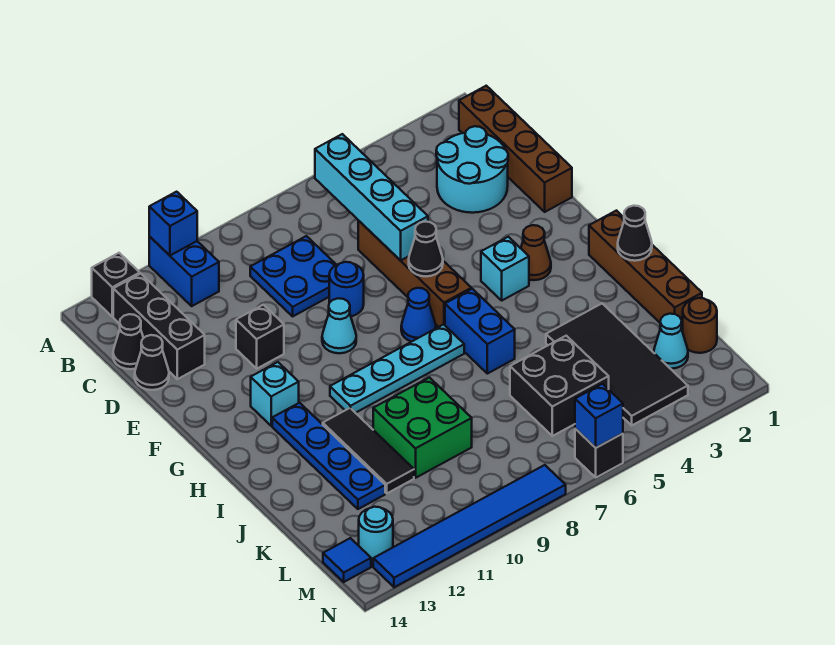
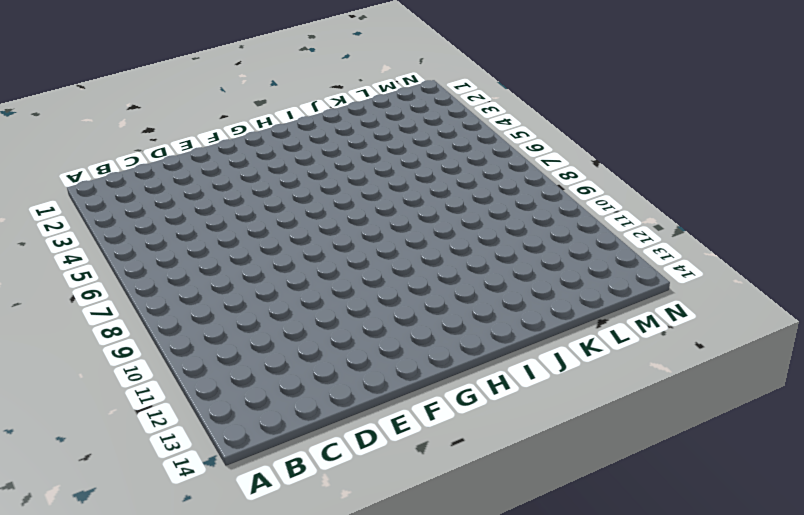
none -> blue brick A11:B11 level 1
none -> black brick A13 level 1
none -> brown brick B1:E1 level 1
none -> black brick B13:D13 level 1

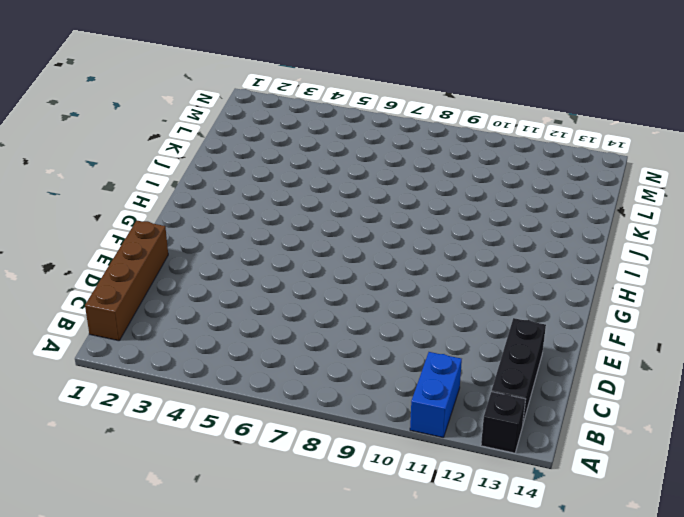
none -> cyan round brick C2:D3 level 1
none -> blue plate C8:D9 level 1
none -> black cone C14 level 1
none -> brown brick D6:G6 level 1

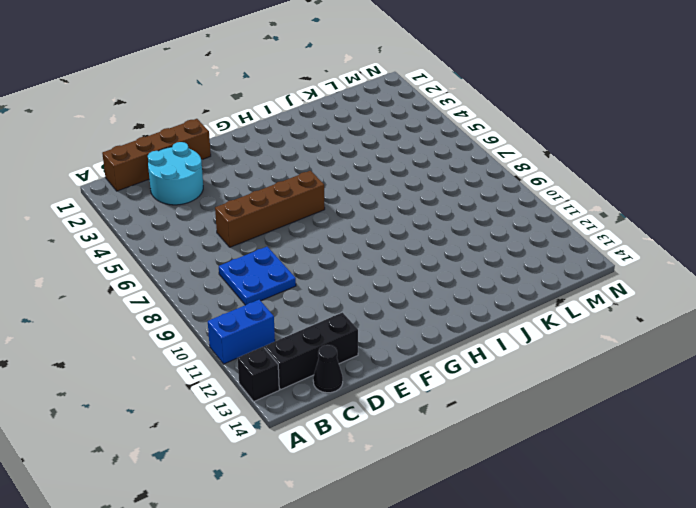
none -> black cone D14 level 1
none -> blue round brick E8 level 1
none -> black brick E11 level 1
none -> cyan cone F9 level 1

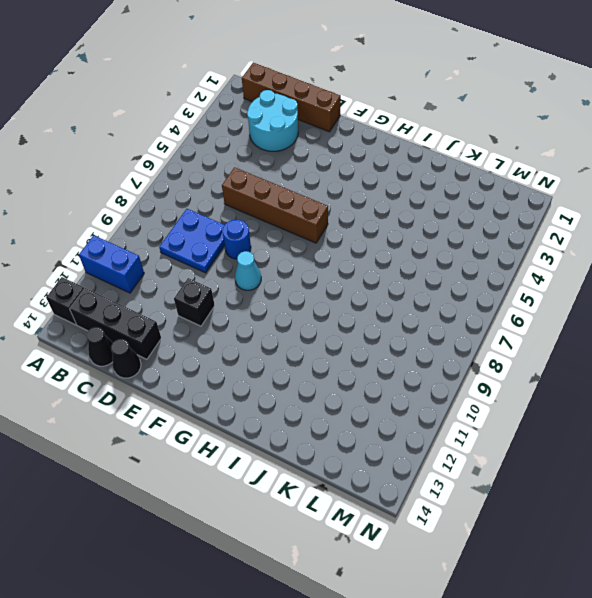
none -> brown cone G3 level 1
none -> cyan brick G4 level 1
none -> blue cone G7 level 1
none -> cyan brick G12 level 1

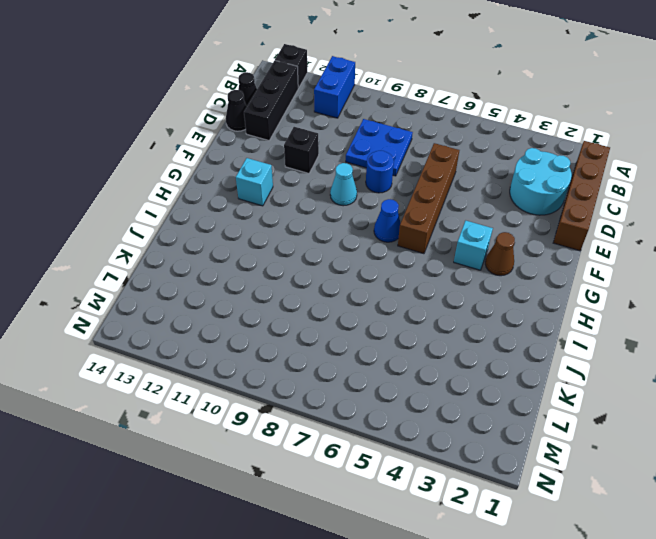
none -> brown brick H1:K1 level 1
none -> blue brick H6:I6 level 1
none -> cyan plate H7:H10 level 1
none -> blue plate H12:K12 level 1

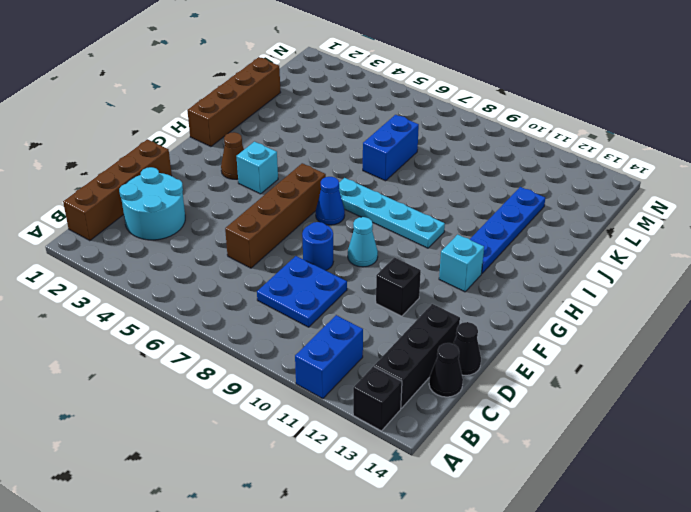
blue brick J7:K7 level 1 -> blue brick H6:I6 level 1
none -> black tile I11:K11 level 1
none -> black tile J3:M4 level 1
none -> green brick J9:K10 level 1
none -> black brick K5:L6 level 1

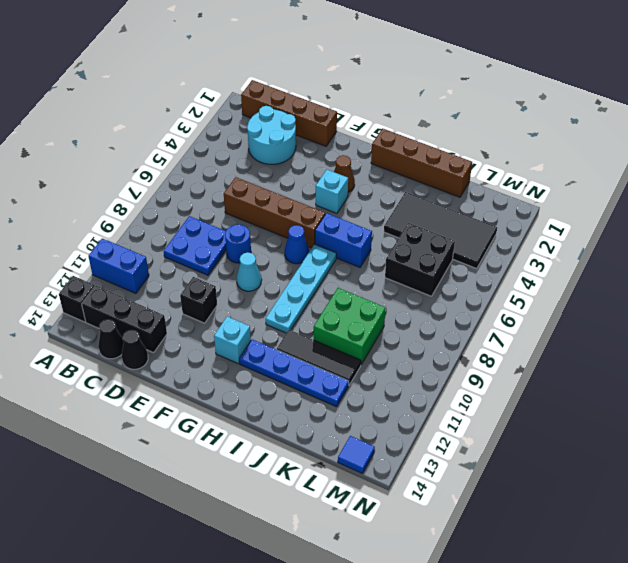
none -> brown round brick L1 level 1
none -> cyan cone L2 level 1
none -> cyan round brick M13 level 1
none -> black brick N6 level 1

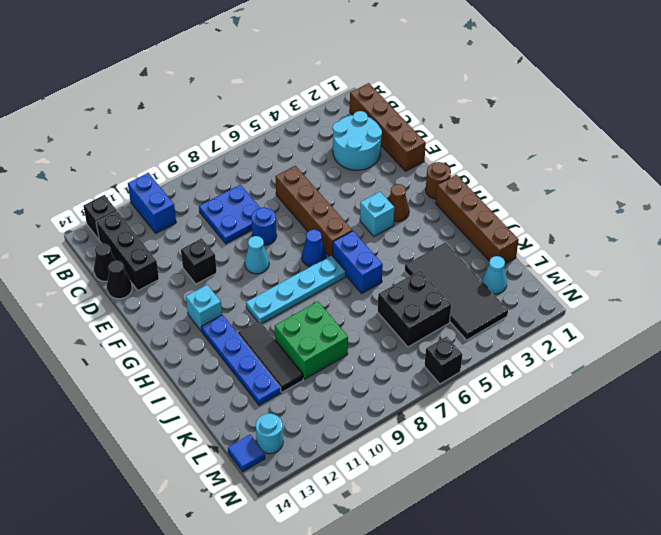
brown round brick G1 level 1 -> brown round brick L1 level 1
none -> blue tile N8:N13 level 1
none -> blue brick A11 level 2
none -> cyan brick B6:E6 level 2
none -> black cone F6 level 2

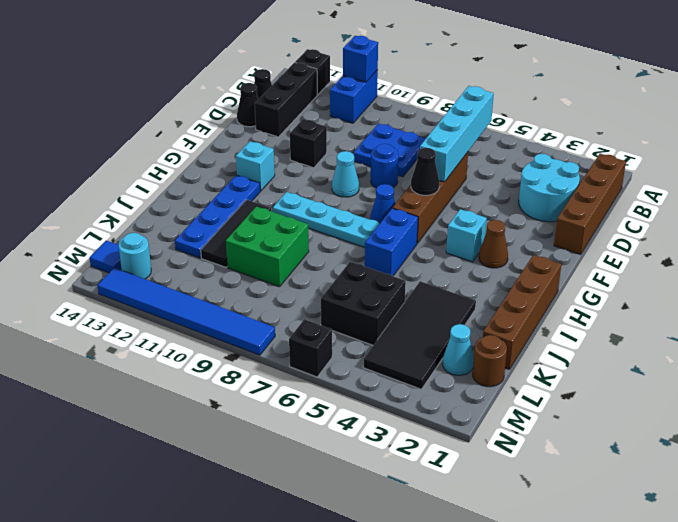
none -> black cone I1 level 2
none -> blue brick N6 level 2

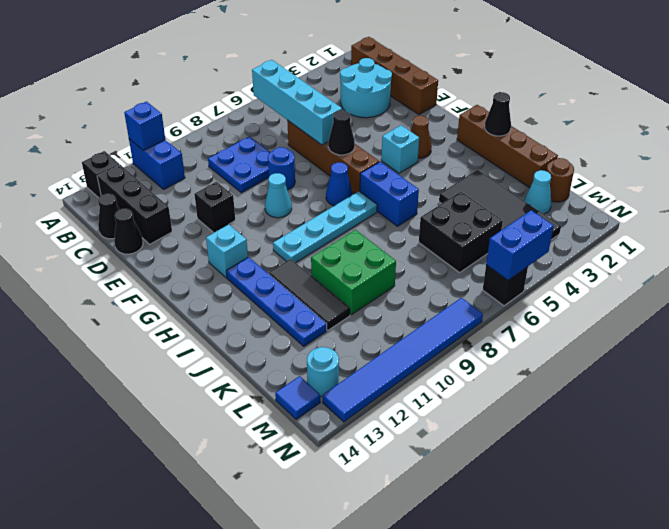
blue brick N5:N6 level 2 -> blue brick N6 level 2

